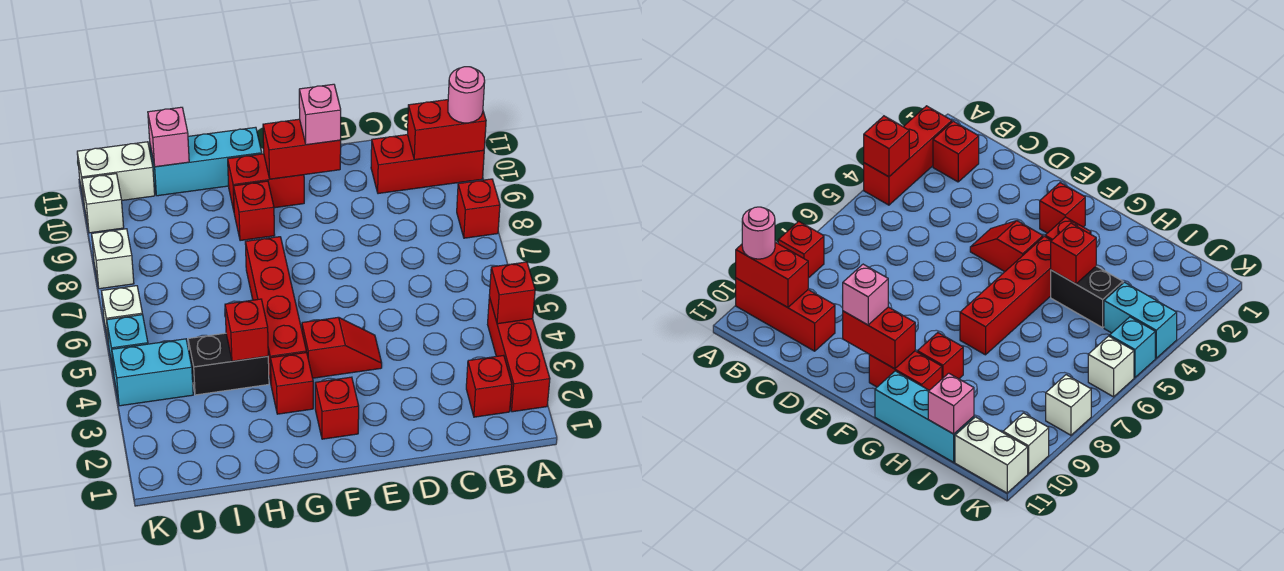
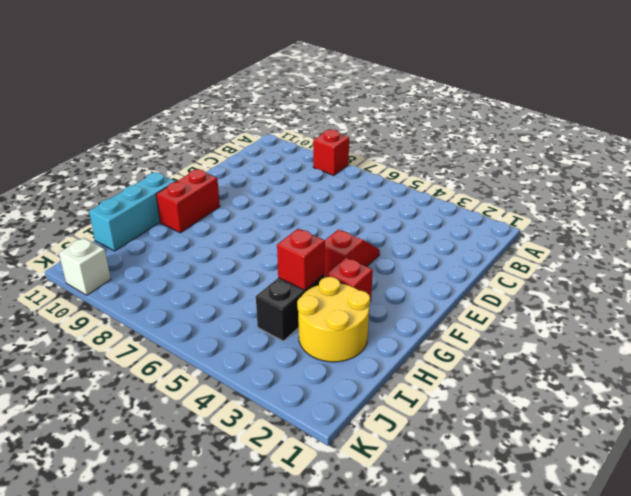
yellow round brick H2:I3 level 1 -> none
none -> red brick A2:A4 level 1
none -> red brick A10:C10 level 1
none -> red brick B2 level 1

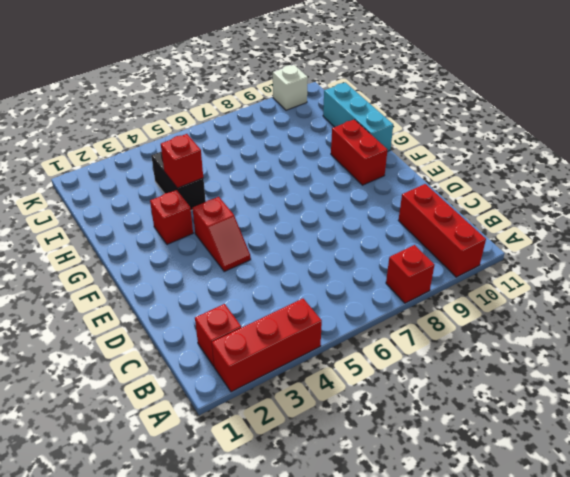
none -> red brick F2 level 1
none -> red brick G4:G7 level 1
none -> red brick G9 level 1

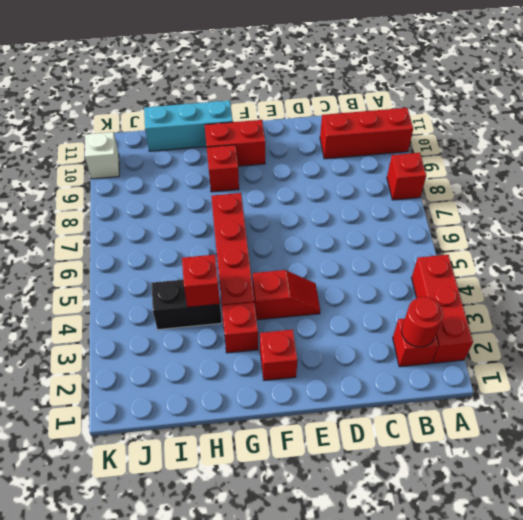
red round brick B2 level 2 -> none
none -> cyan brick J4:K4 level 1
none -> white brick J11:K11 level 1
none -> cyan brick K5 level 1

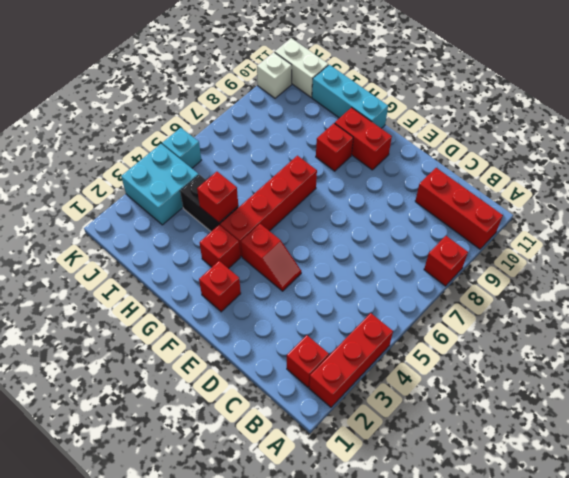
cyan brick J3:K4 level 1 -> cyan brick J4:K4 level 1
none -> white brick K6 level 1
none -> white brick K8 level 1
none -> red brick A4 level 2

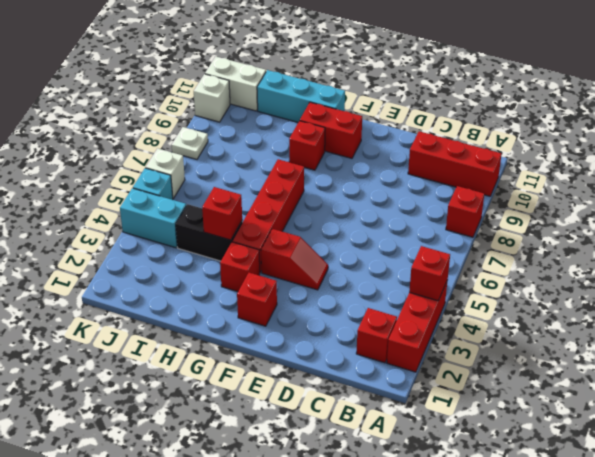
white plate K8 level 1 -> white brick K8 level 1
none -> red brick A10:B10 level 2
none -> red brick E10:F10 level 2
none -> pink brick I11 level 2

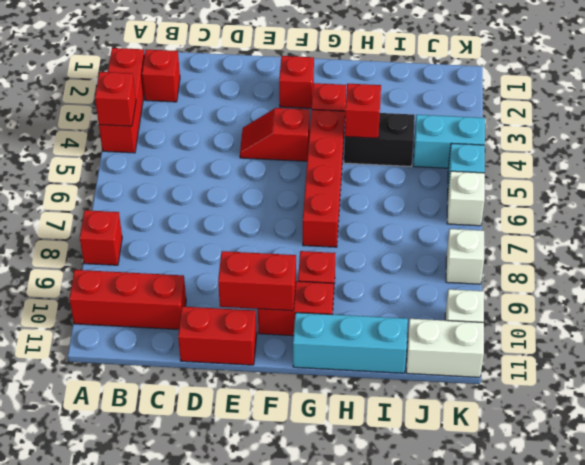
red brick D11:E11 level 1 -> red brick A10:B10 level 2
none -> pink brick I11 level 2
none -> pink round brick A10 level 3
none -> pink brick E10 level 3

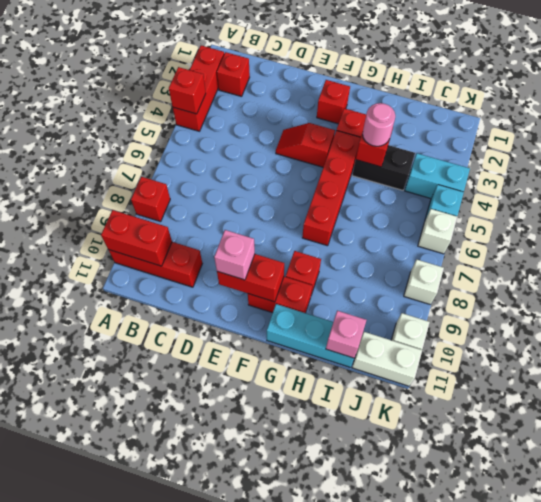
pink round brick H4 level 3 -> pink round brick A10 level 3

